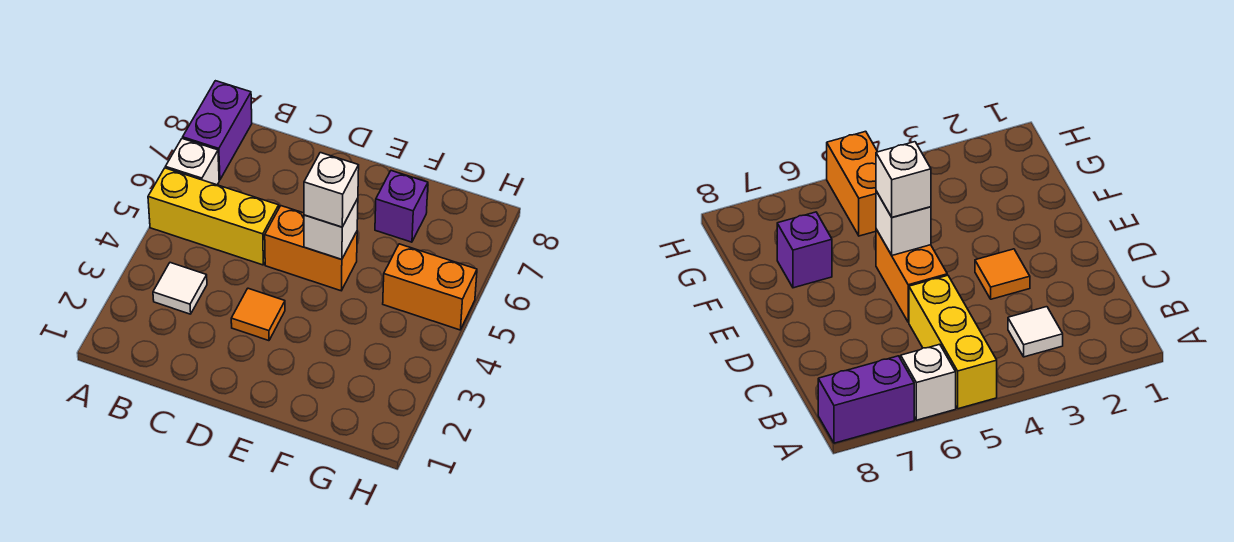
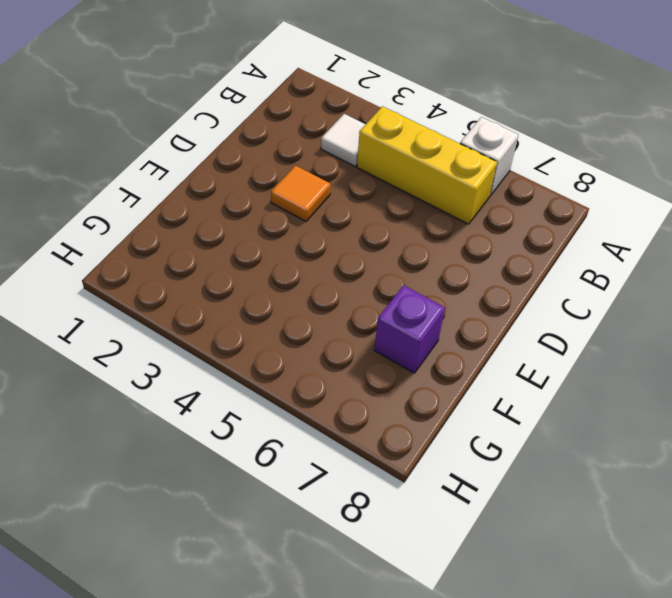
yellow brick B4:B6 level 1 -> yellow brick A5:C5 level 1
none -> purple brick A7:A8 level 1
none -> orange brick D5:E5 level 1

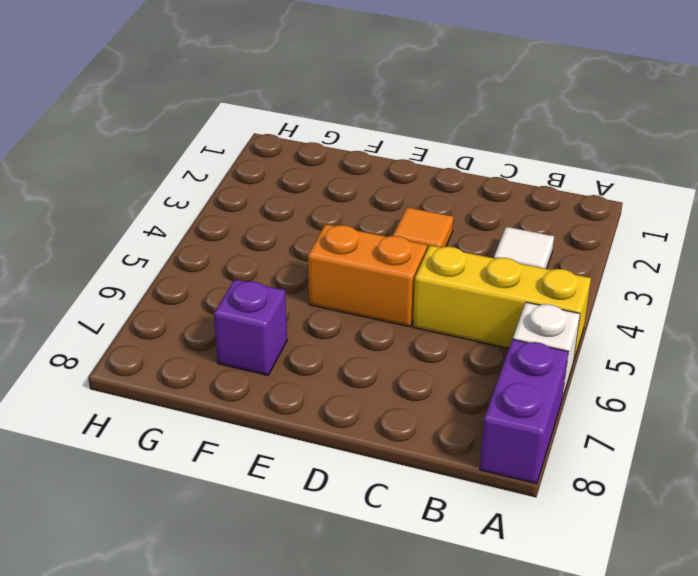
none -> orange brick G5:H5 level 1
none -> white brick E5 level 2

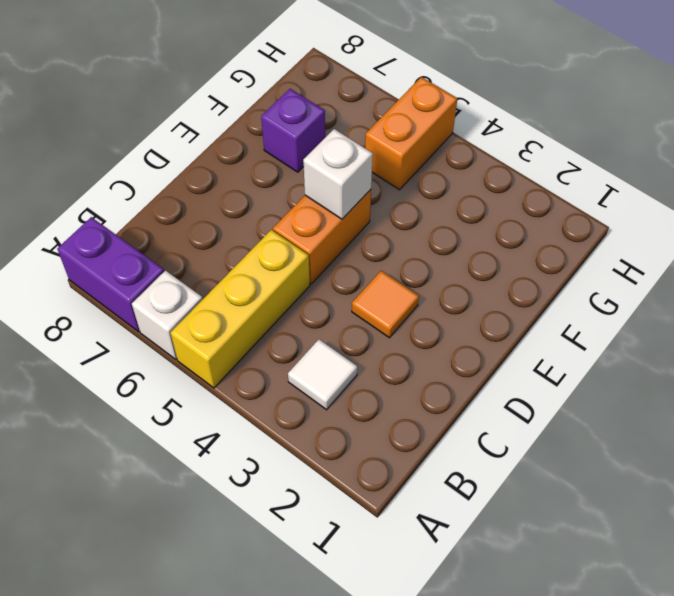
none -> white brick E5 level 3

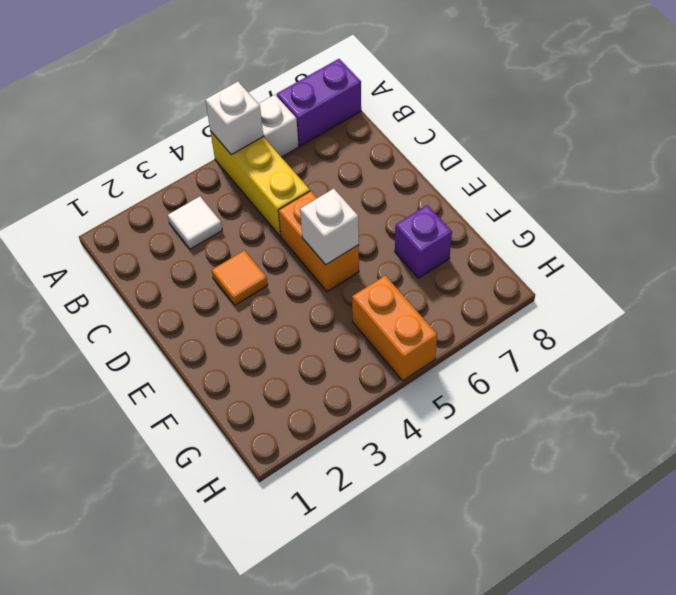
white brick A5 level 2 -> white brick E5 level 3

